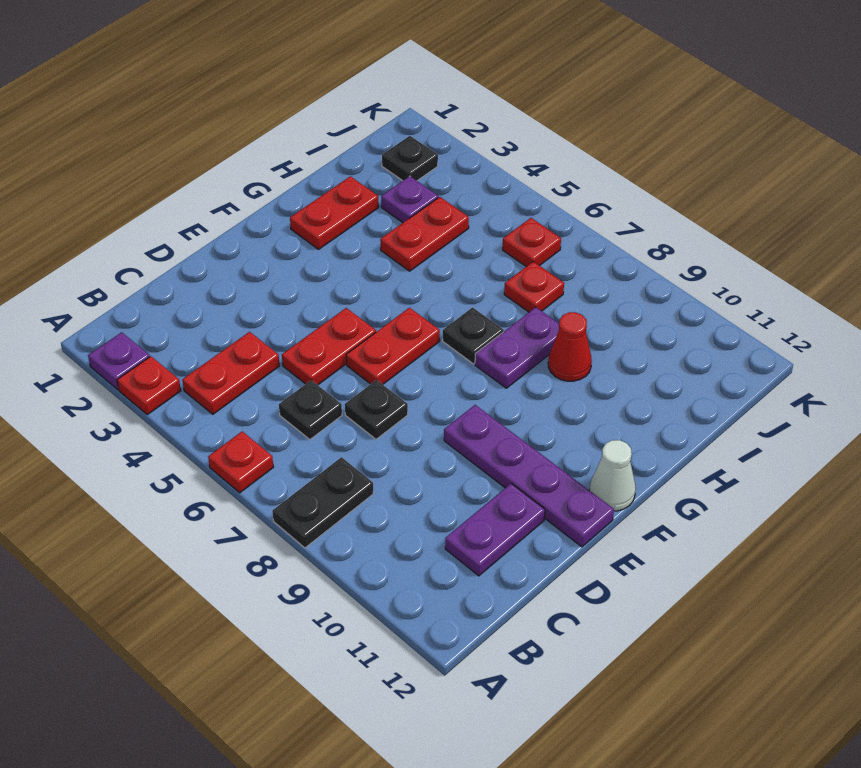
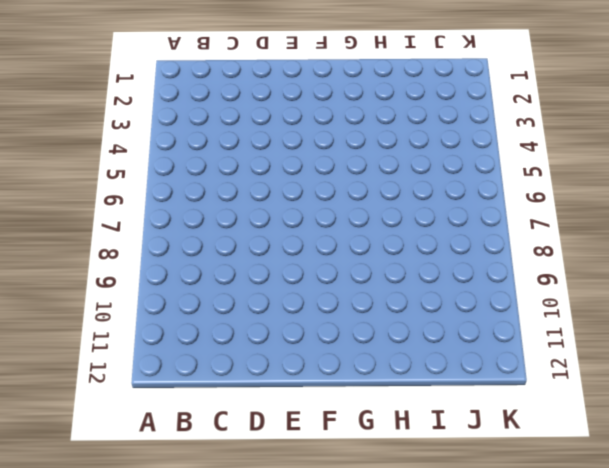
none -> purple plate A2 level 1
none -> red plate A3 level 1
none -> red plate A6 level 1

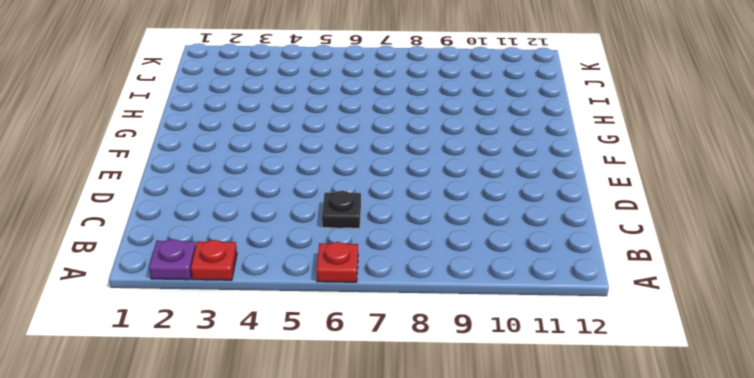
none -> black plate A8:B8 level 1
none -> red plate B4:C4 level 1
none -> purple plate C11:D11 level 1

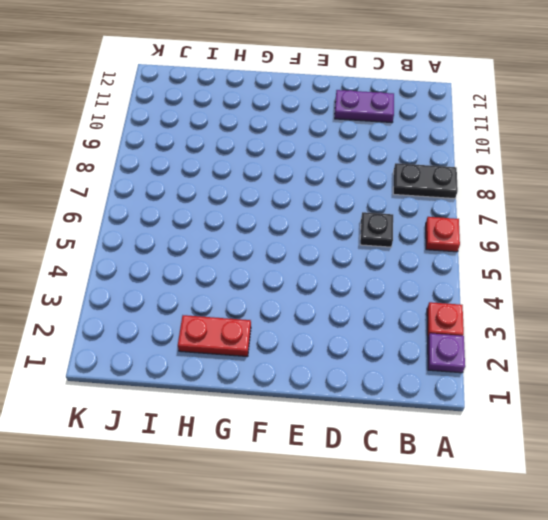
none -> red plate B4:C4 level 1
none -> red plate D5:E5 level 1
none -> black plate D7 level 1

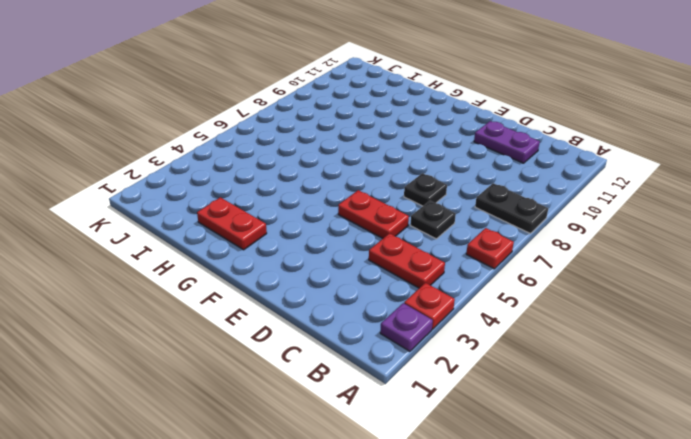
none -> red plate E6:F6 level 1
none -> purple plate E9:E12 level 1
none -> white cone F12 level 1

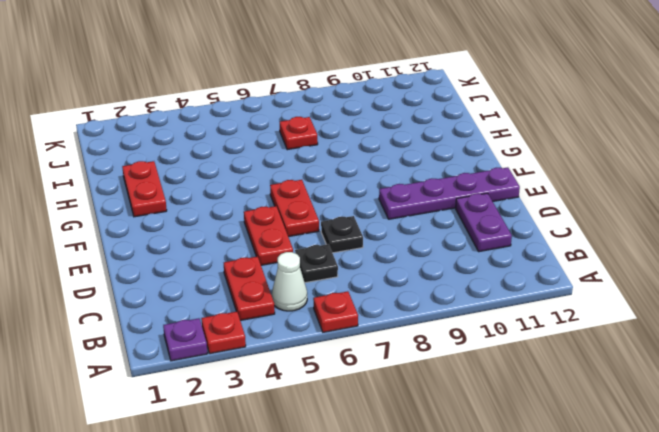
white cone B5 level 1 -> white cone F12 level 1
none -> black plate A8:B8 level 1
none -> black plate G7 level 1
none -> purple plate G8:H8 level 1

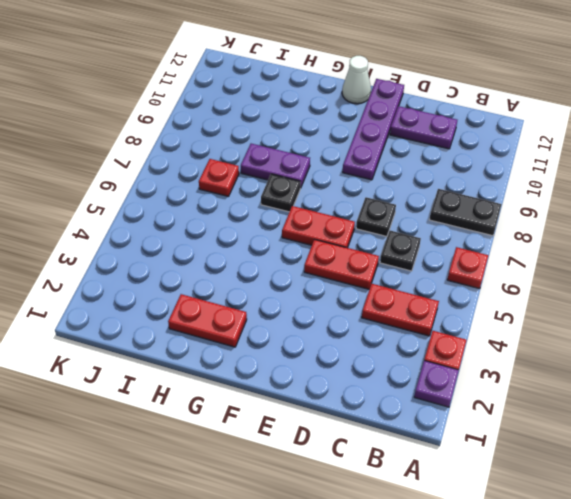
none -> red plate H4:I4 level 1
none -> red cone H9 level 1
none -> purple plate I3 level 1

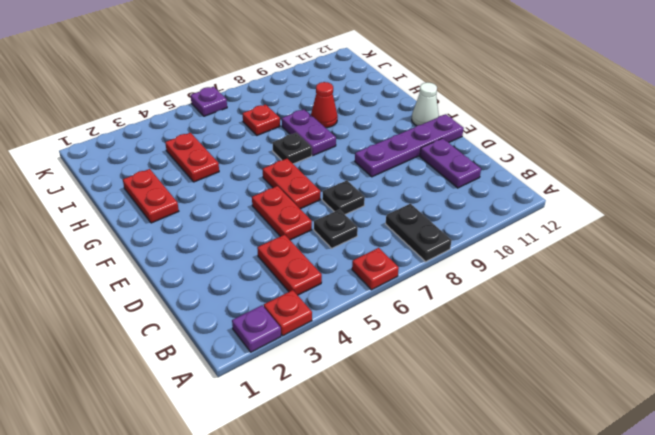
purple plate K6 level 1 -> purple plate I3 level 1
none -> black plate J2 level 1
none -> red plate J6 level 1

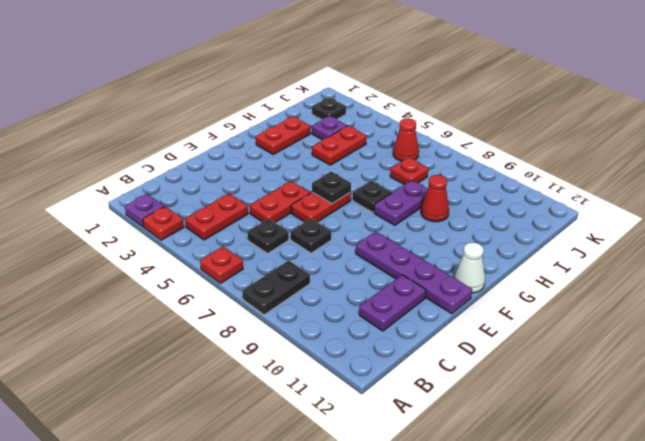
black plate F6 level 2 -> none
red cone J6 level 1 -> red plate J6 level 1

